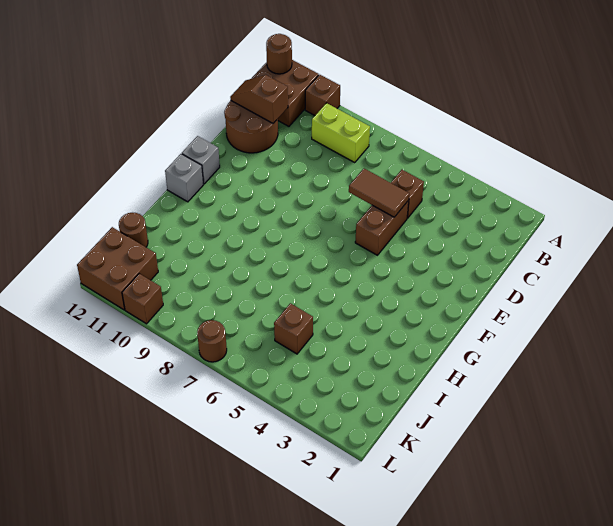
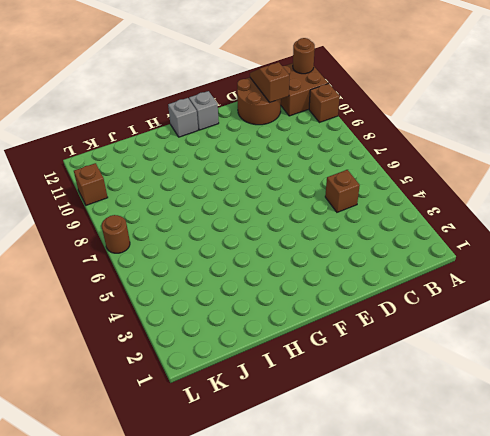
none -> lime brick B8:B9 level 1
none -> brown brick D5:E5 level 1
none -> brown brick J5 level 1

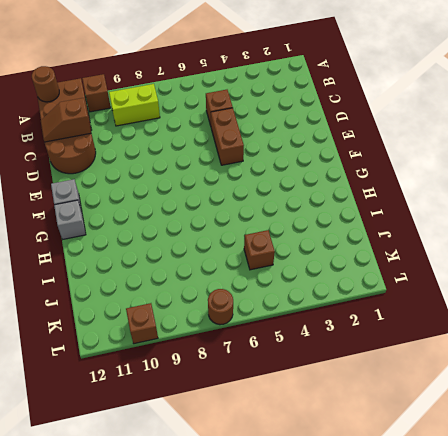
none -> brown round brick J12 level 1
none -> brown brick K11:L12 level 1
none -> brown tile D5:D6 level 2

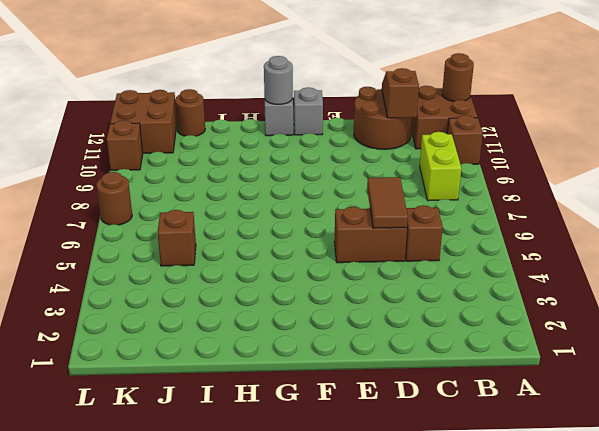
grey round brick G12 level 2 -> none

